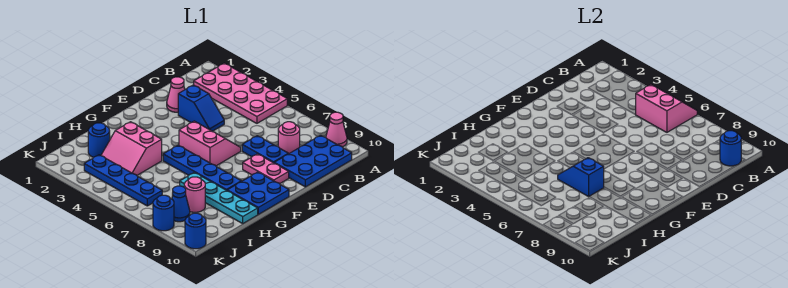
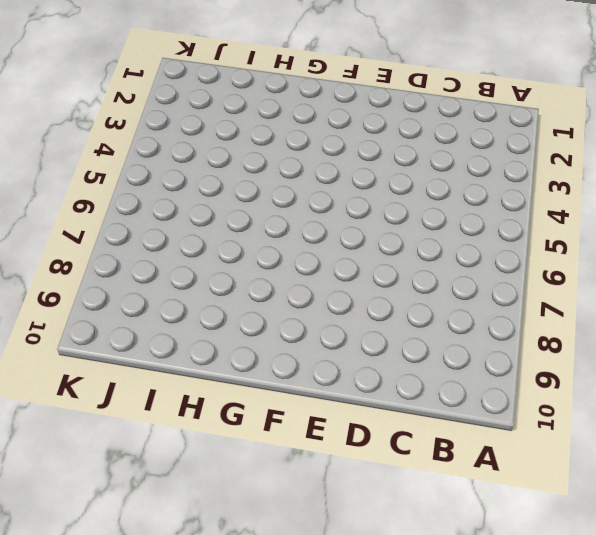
none -> pink plate A2:B5 level 1
none -> pink cone A9 level 1
none -> blue plate B9:D10 level 1

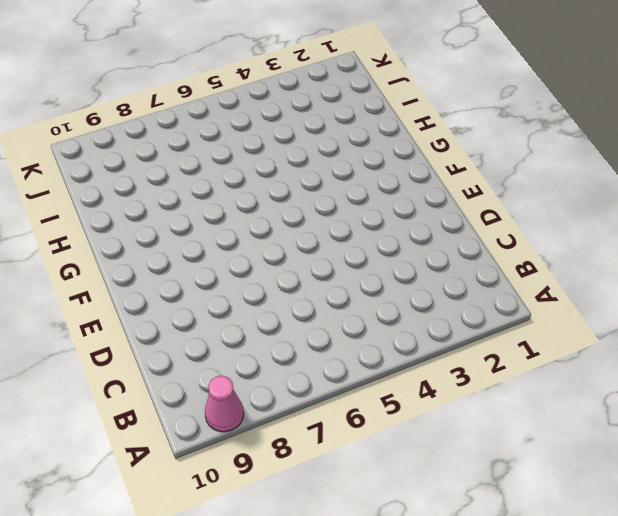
none -> pink plate A2:B5 level 1
none -> blue plate B9:D10 level 1
none -> pink round brick C8 level 1

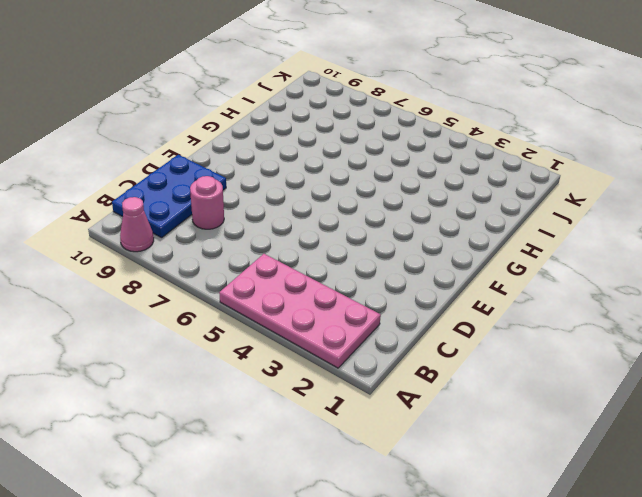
none -> pink cone D2 level 1
none -> blue slope D3:D4 level 1 top 3
none -> blue plate D7:D8 level 1

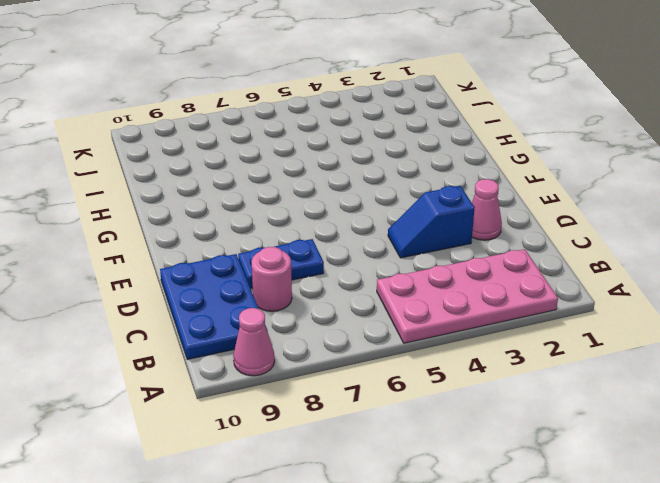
none -> pink slope E5:F6 level 1 top F
none -> pink plate E8:E9 level 1
none -> blue plate F9:G10 level 1

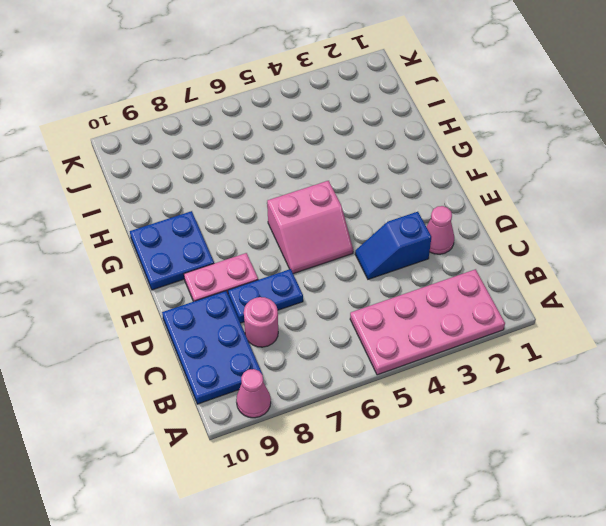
none -> blue plate G5:G8 level 1
none -> pink slope H3:I4 level 1 top H
none -> cyan plate H7:H10 level 1

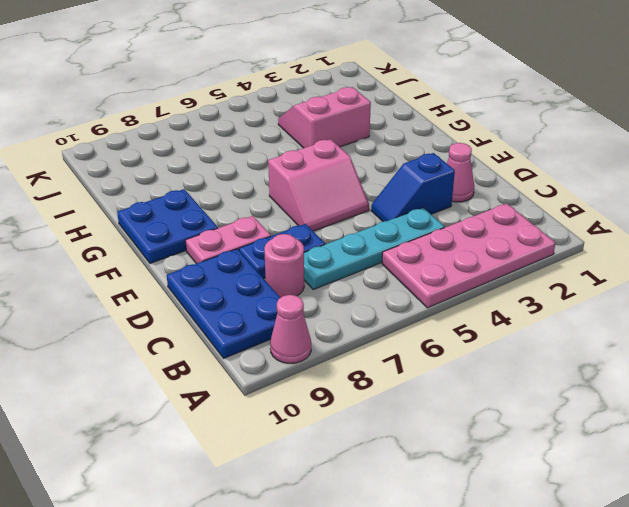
cyan plate C4:C7 level 1 -> cyan plate H7:H10 level 1
none -> blue plate G5:G8 level 1
none -> blue round brick I2 level 1
none -> pink round brick I8 level 1

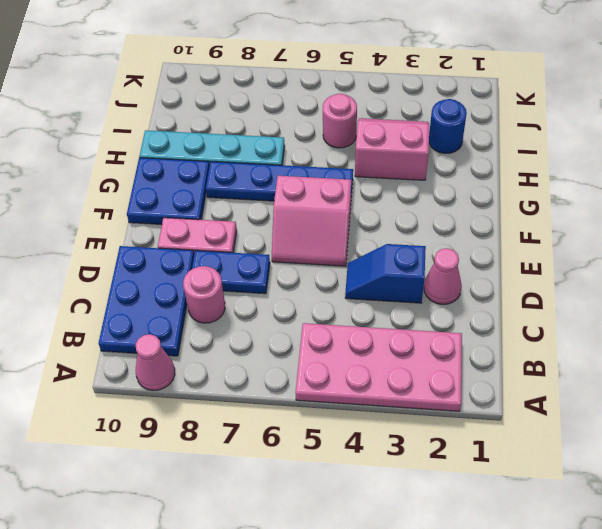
pink round brick I5 level 1 -> pink round brick I8 level 1
none -> blue plate J3:J6 level 1
none -> blue cone J8 level 1
none -> blue round brick K8 level 1

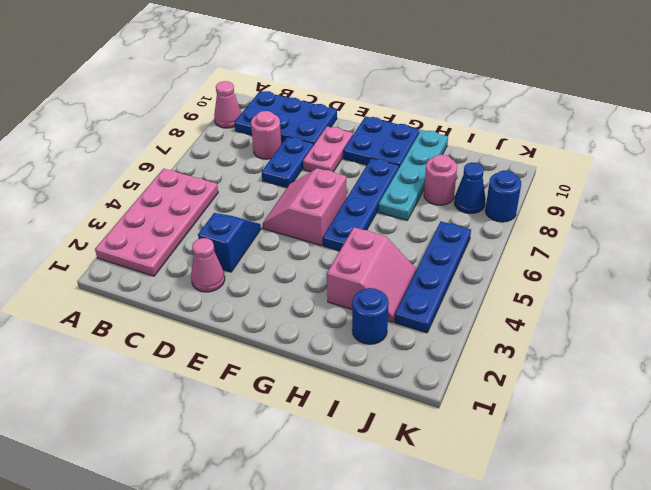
none -> blue round brick K10 level 1
none -> pink slope A5:B6 level 2 top B
none -> blue round brick B10 level 2

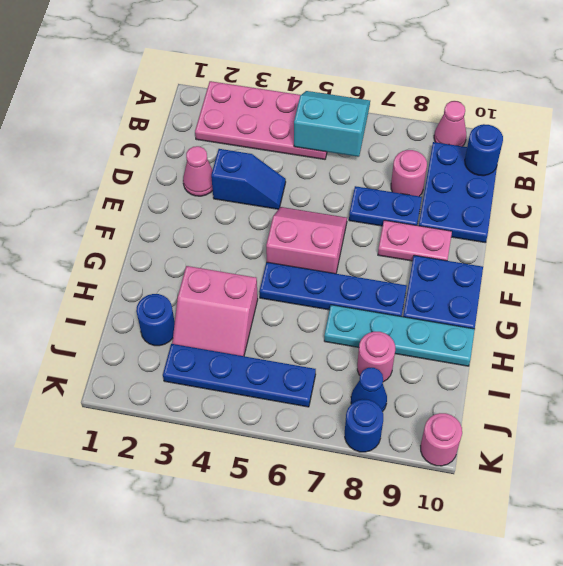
cyan slope A5:B6 level 2 top B -> pink slope A5:B6 level 2 top B
pink round brick K10 level 1 -> blue round brick K10 level 1
none -> blue slope H6:H7 level 2 top 7

